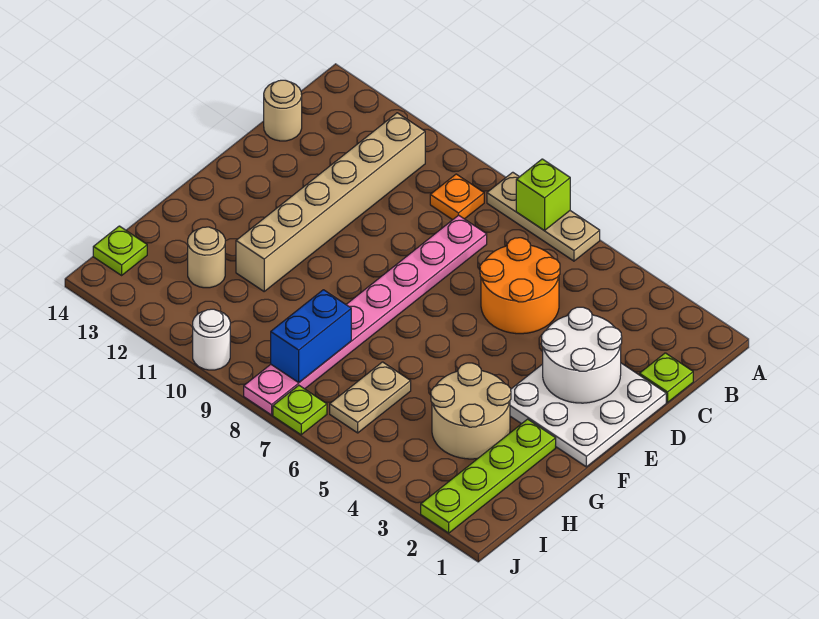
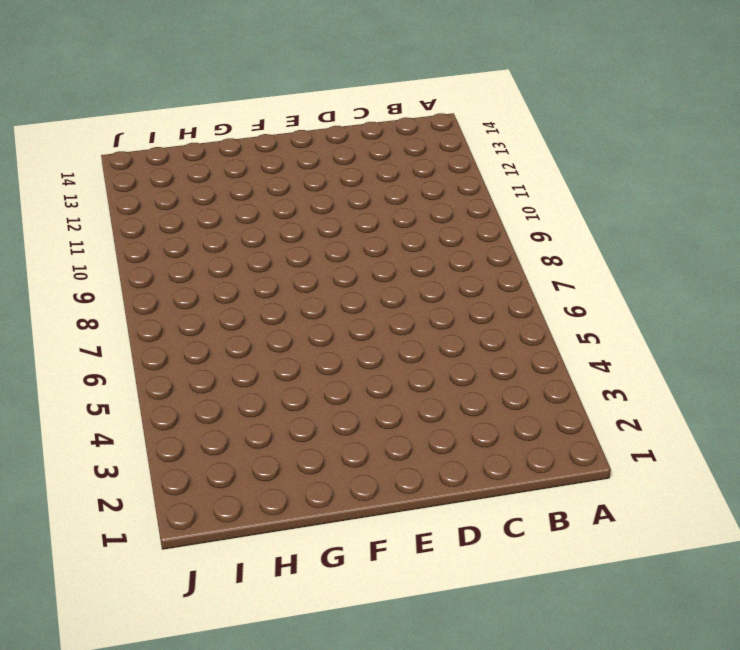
none -> tan plate A6:A8 level 1
none -> orange plate B9 level 1
none -> tan brick B11:G11 level 1

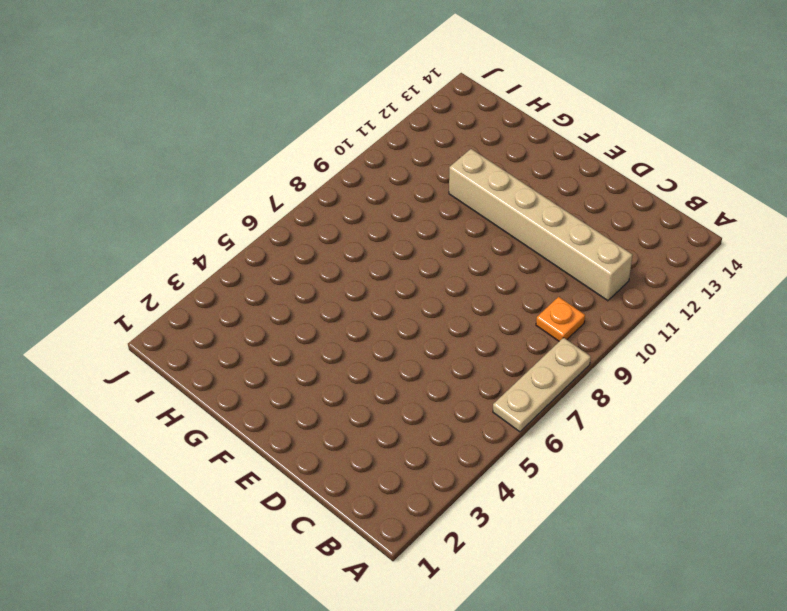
none -> lime plate C1 level 1
none -> orange round brick C5:D6 level 1
none -> pink plate C8:J8 level 1

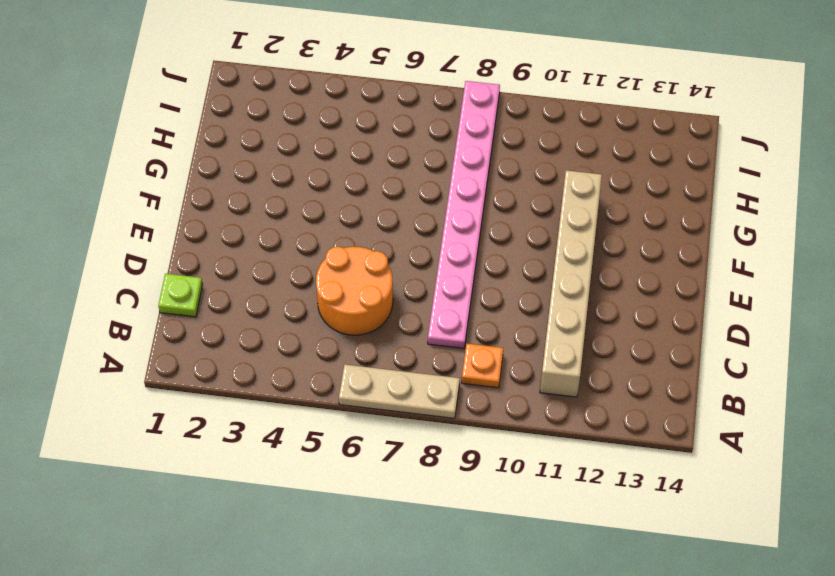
none -> tan round brick C14 level 1
none -> white plate D1:F3 level 1
none -> lime plate G2:J2 level 1

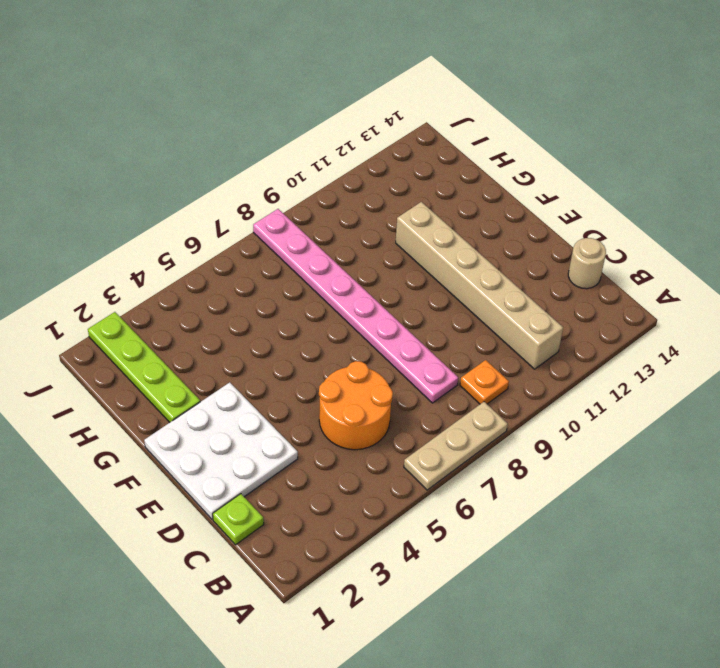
none -> tan round brick G3:H4 level 1
none -> tan plate H6:I6 level 1
none -> tan round brick H12 level 1

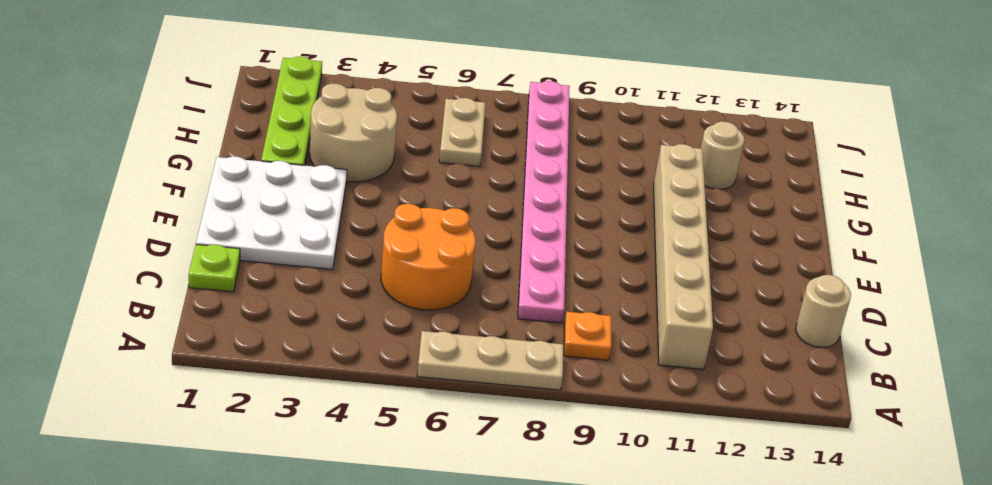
none -> lime plate I14 level 1
none -> lime plate J7 level 1
none -> white round brick J10 level 1

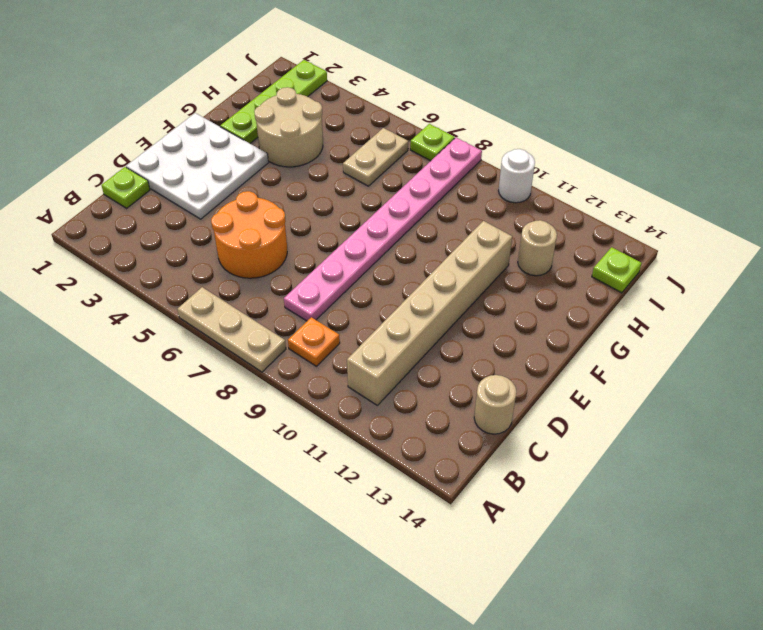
none -> lime brick A7 level 2
none -> white round brick D2:E3 level 2
none -> blue brick H8:I8 level 2

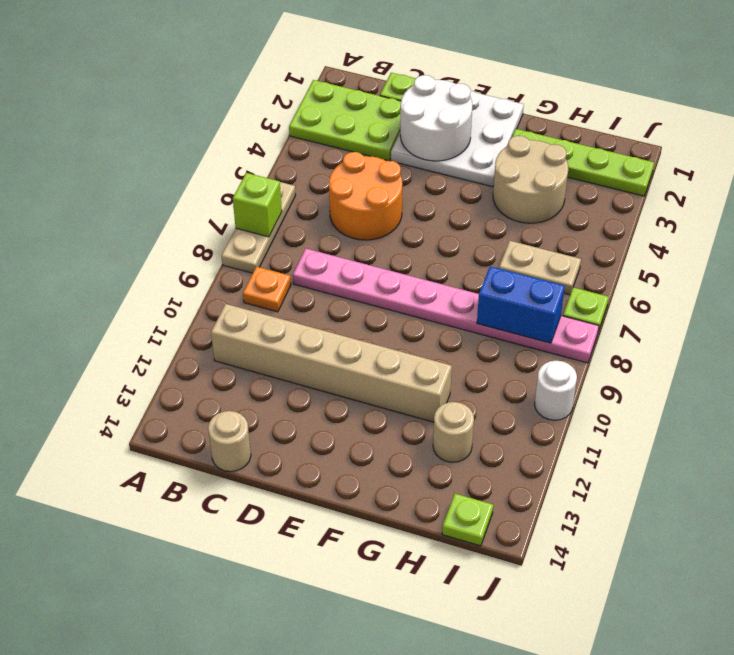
lime plate A2:C3 level 1 -> none

